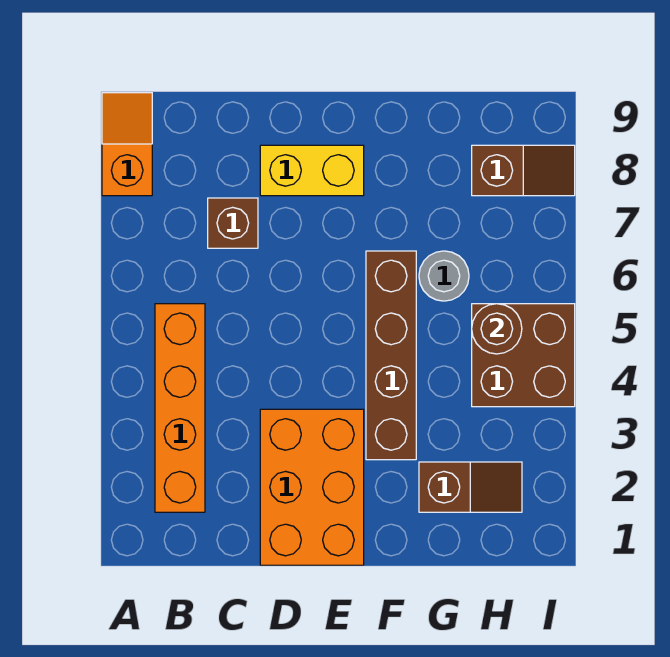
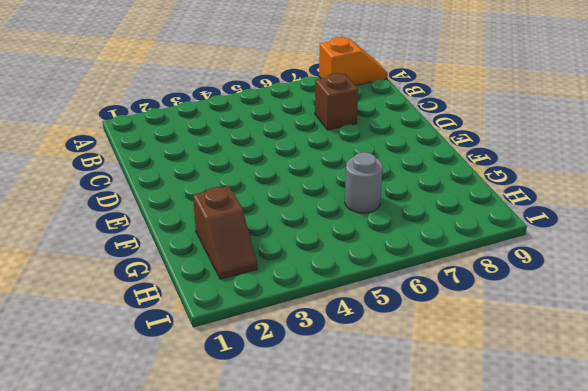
none -> orange brick B2:B5 level 1
none -> orange brick D1:E3 level 1

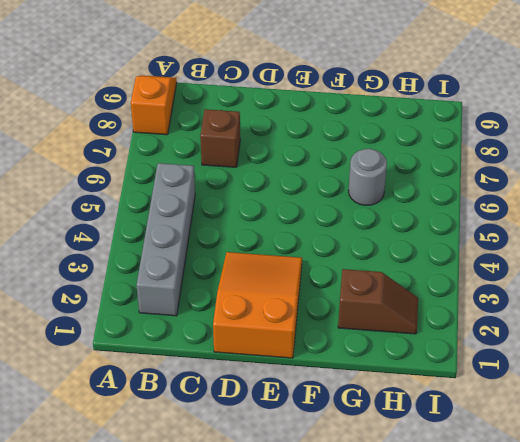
grey brick B2:B5 level 1 -> orange brick B2:B5 level 1
orange slope D1:E3 level 1 top 1 -> orange brick D1:E3 level 1
none -> yellow brick D8:E8 level 1
none -> brown brick F3:F6 level 1

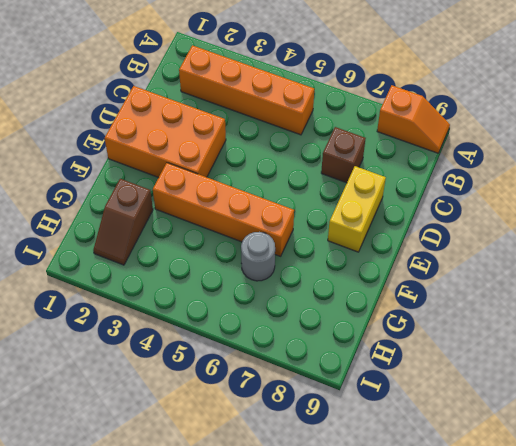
orange brick F3:F6 level 1 -> brown brick F3:F6 level 1
none -> brown brick H4:I5 level 1
none -> brown slope H8:I8 level 1 top H

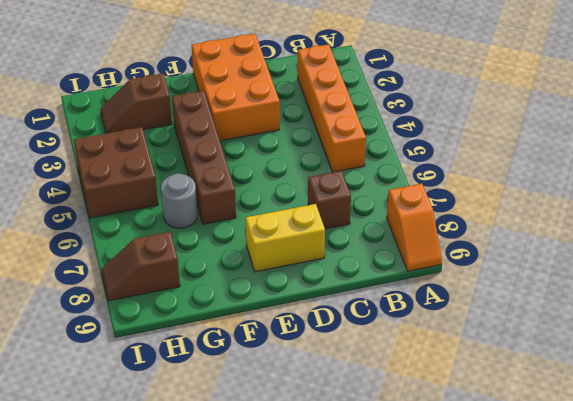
none -> brown round brick H5 level 2

